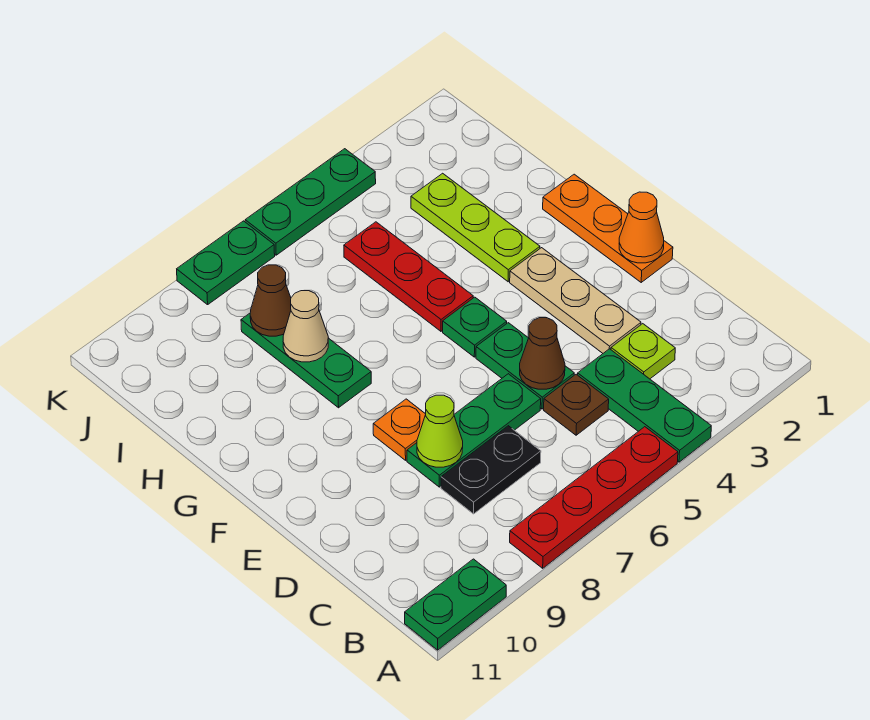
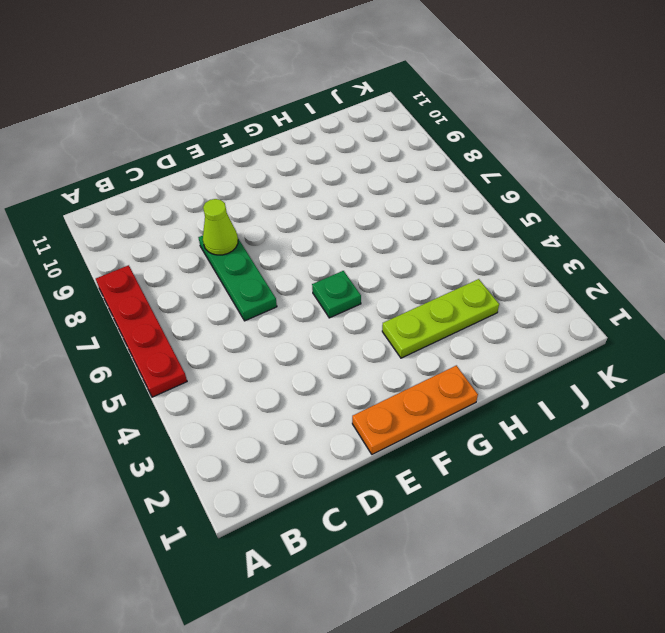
none -> green plate A4:C4 level 1
none -> green plate A10:A11 level 1
none -> lime plate C3 level 1

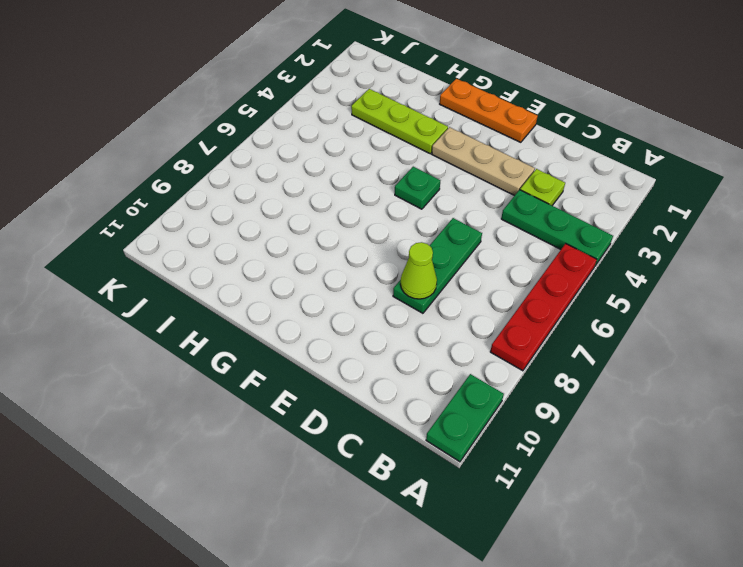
none -> brown plate C5 level 1
none -> black plate C7:C8 level 1
none -> green plate D5:E5 level 1

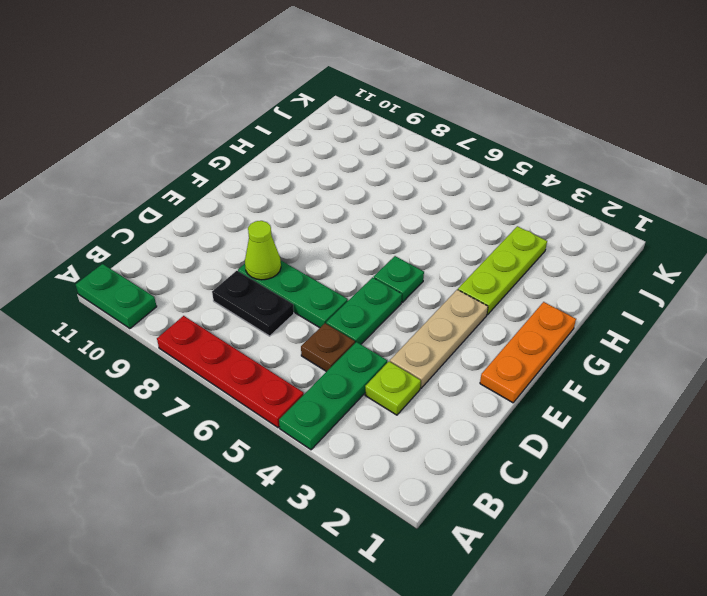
none -> orange plate E8 level 1
none -> red plate G5:I5 level 1
none -> green plate G8:I8 level 1

